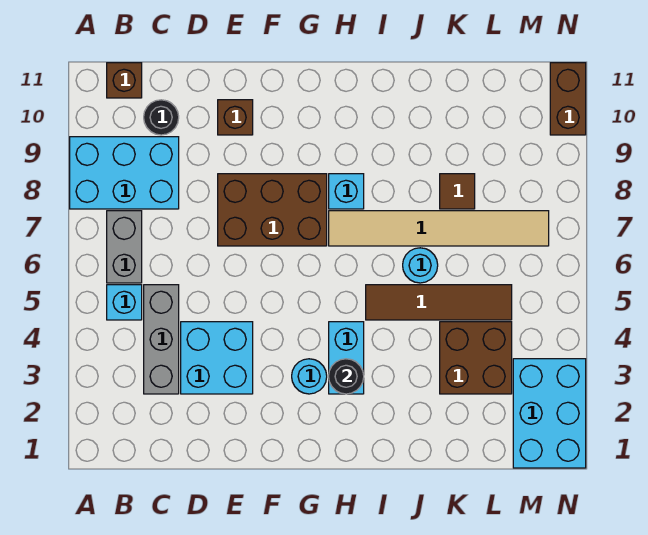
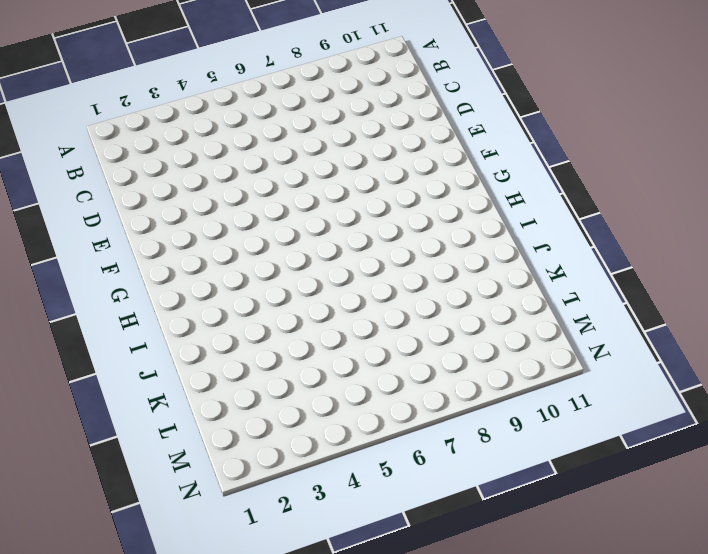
none -> cyan brick A8:C9 level 1
none -> cyan brick B5 level 1
none -> grey brick B6:B7 level 1

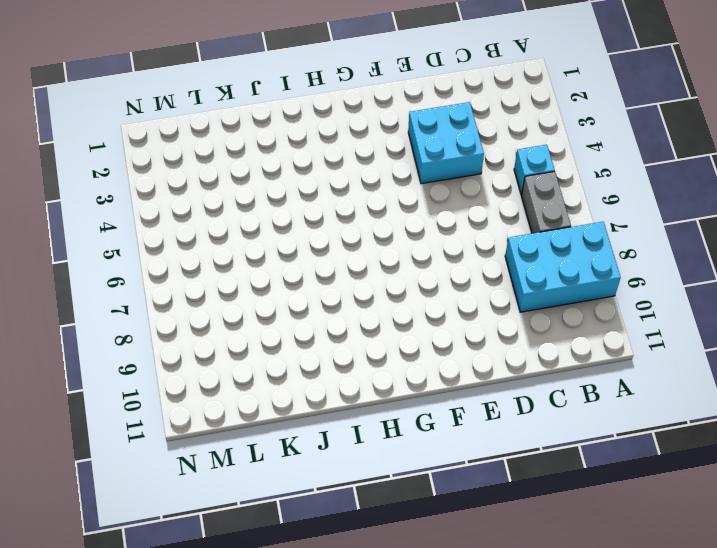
none -> brown brick B11 level 1
none -> grey brick C3:C5 level 1
none -> black round brick C10 level 1

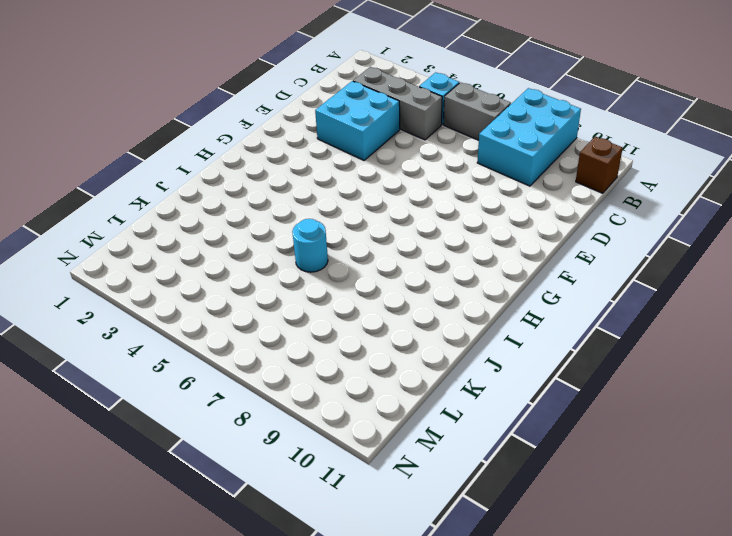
none -> black round brick C10 level 1
none -> brown brick E7:G8 level 1
none -> brown brick E10 level 1

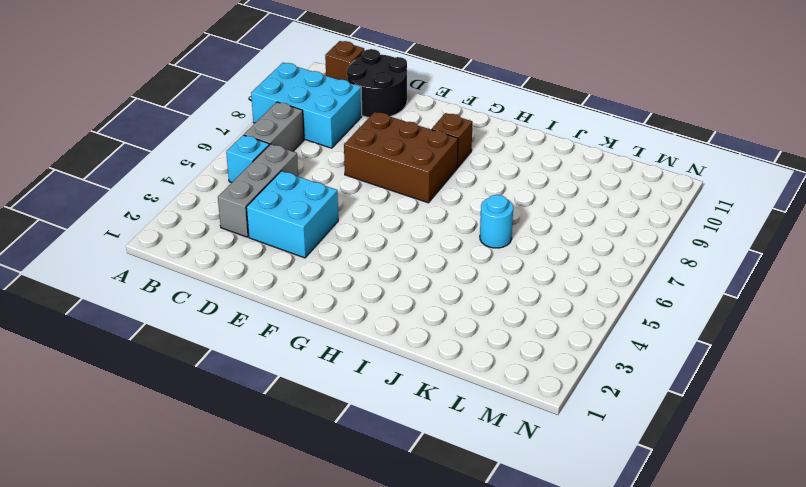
black round brick C10:D11 level 1 -> black round brick C10 level 1
brown brick G9 level 1 -> brown brick E10 level 1
none -> cyan round brick G3 level 1
none -> cyan brick H3:H4 level 1
none -> tan tile H7:M7 level 1

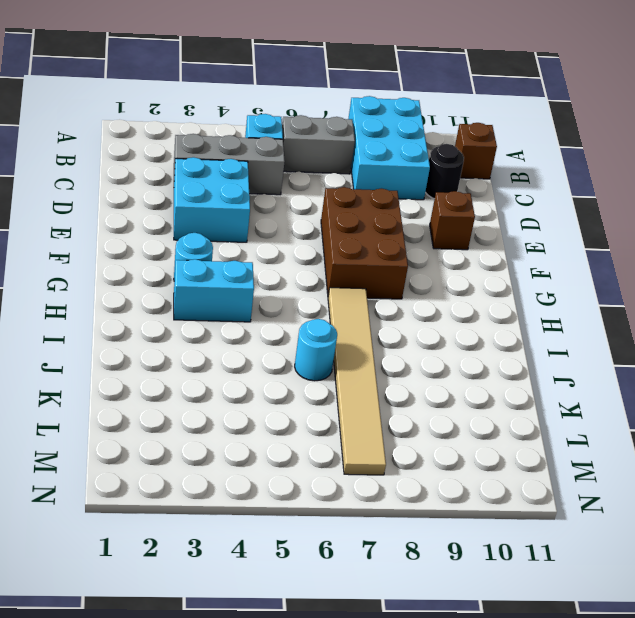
none -> cyan brick H8 level 1
none -> brown tile I5:L5 level 1
none -> brown brick K3:L4 level 1

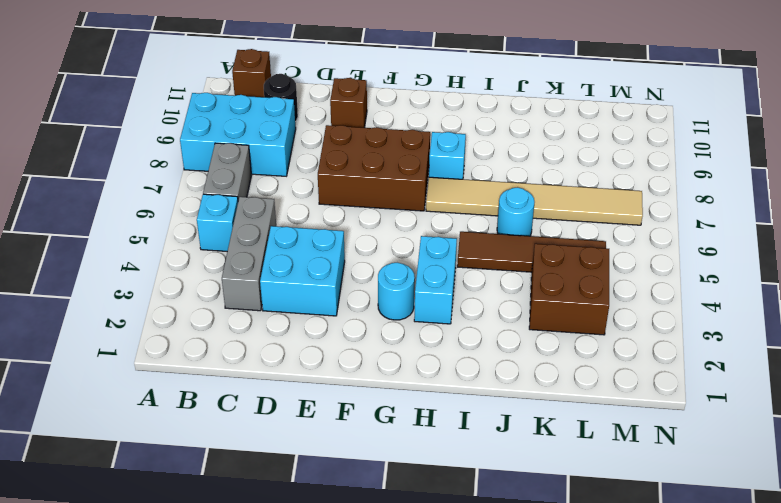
none -> brown tile K8 level 1
none -> cyan brick M1:N3 level 1
none -> brown brick N10:N11 level 1

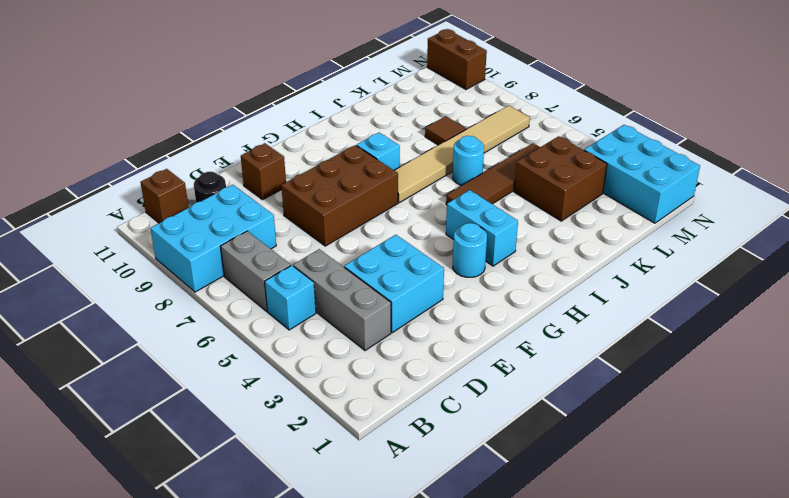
none -> black round brick H3 level 2

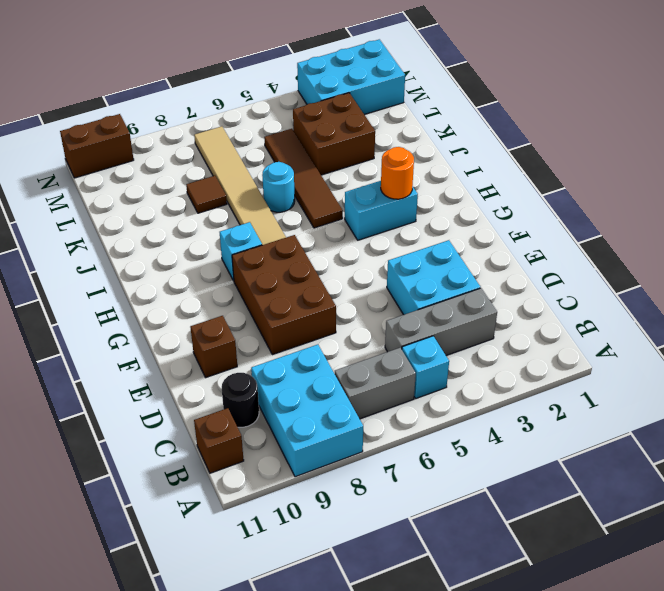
orange round brick H3 level 2 -> black round brick H3 level 2
none -> cyan round brick G3 level 1

